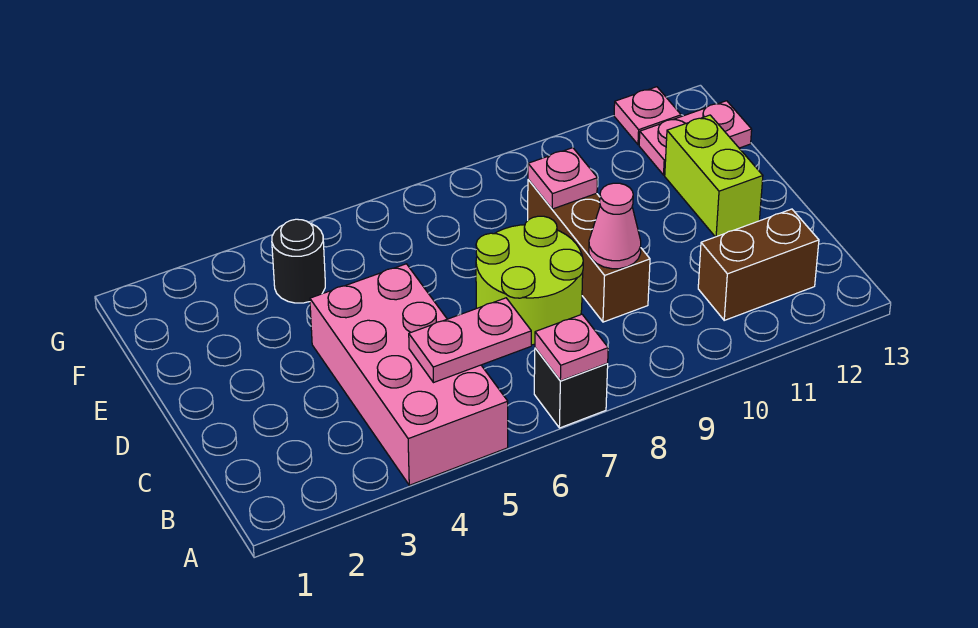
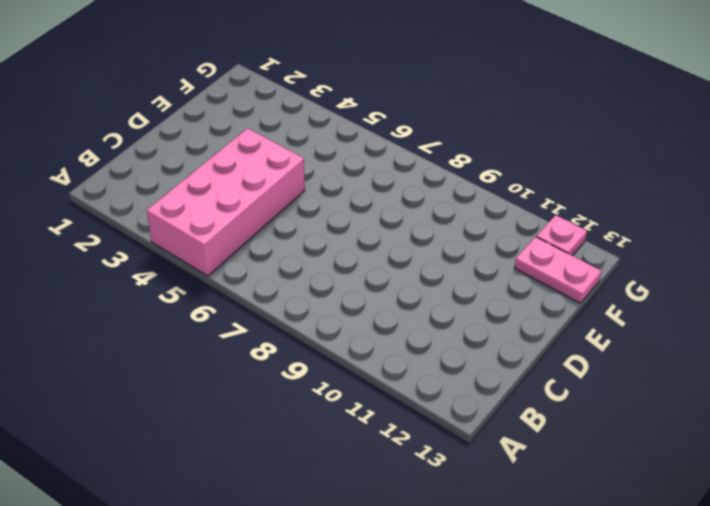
none -> black brick A7 level 1
none -> brown brick B11:B12 level 1
none -> lime round brick C7:D8 level 1

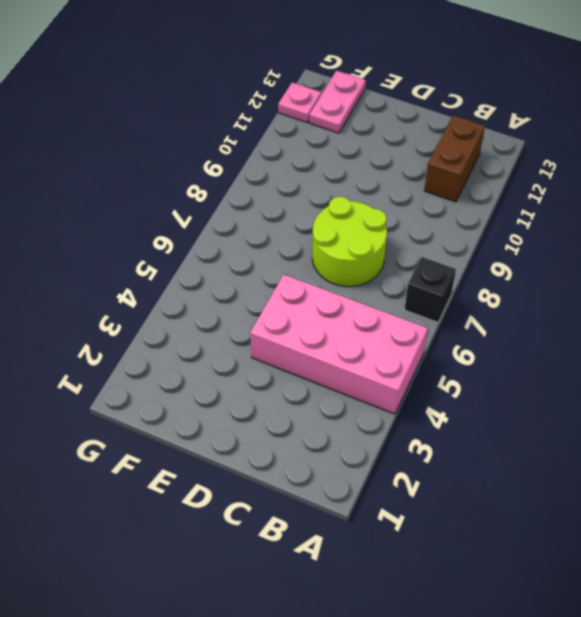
none -> brown brick C9:E9 level 1
none -> lime brick D12:E12 level 1
none -> black round brick F4 level 1

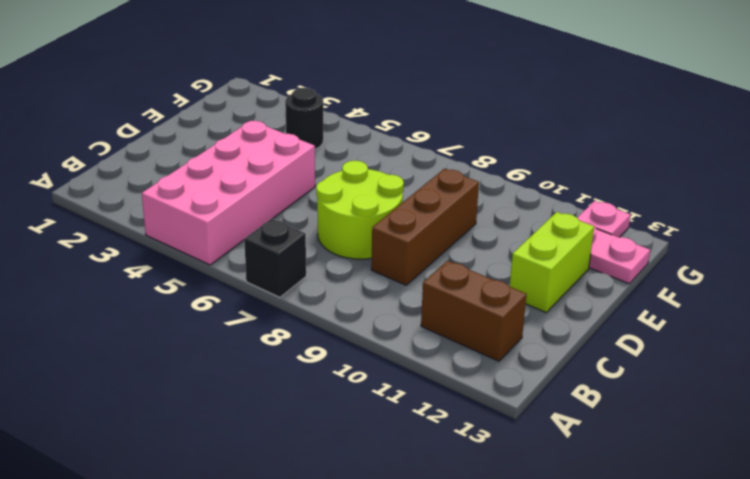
none -> pink plate A7 level 2
none -> pink plate B5:B6 level 2
none -> pink cone C9 level 2

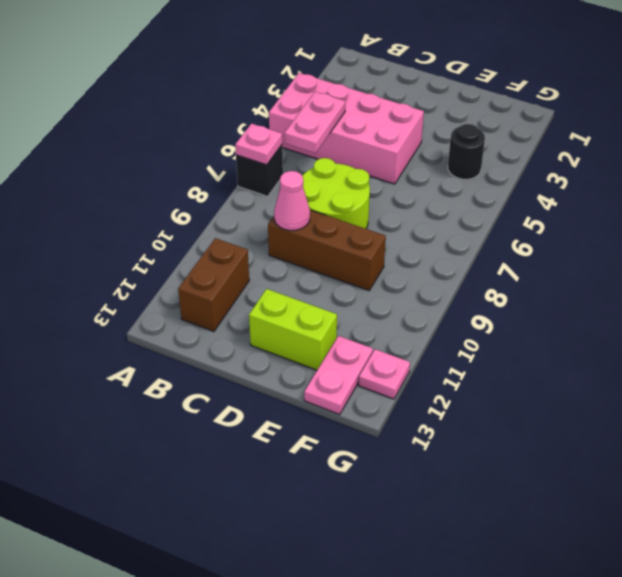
none -> pink plate E9 level 2

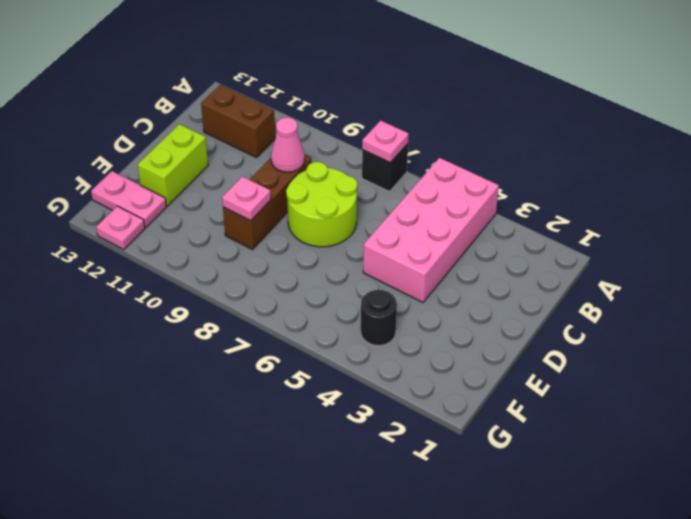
none -> pink plate B5:B6 level 2

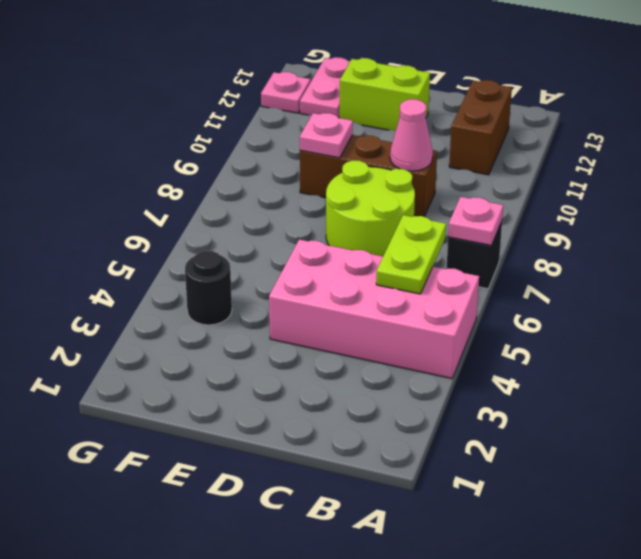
lime plate B5:B6 level 2 -> pink plate B5:B6 level 2

